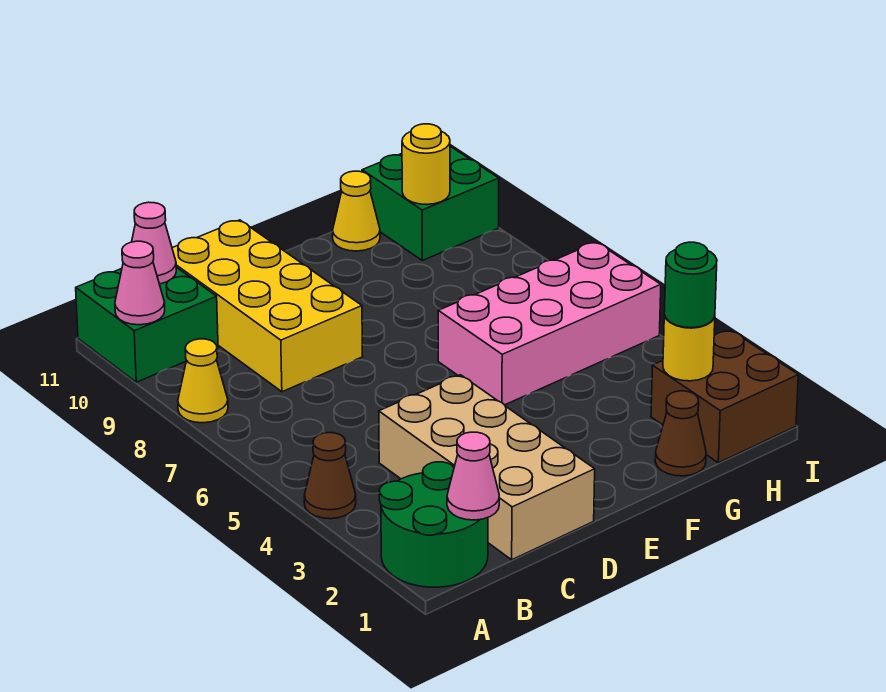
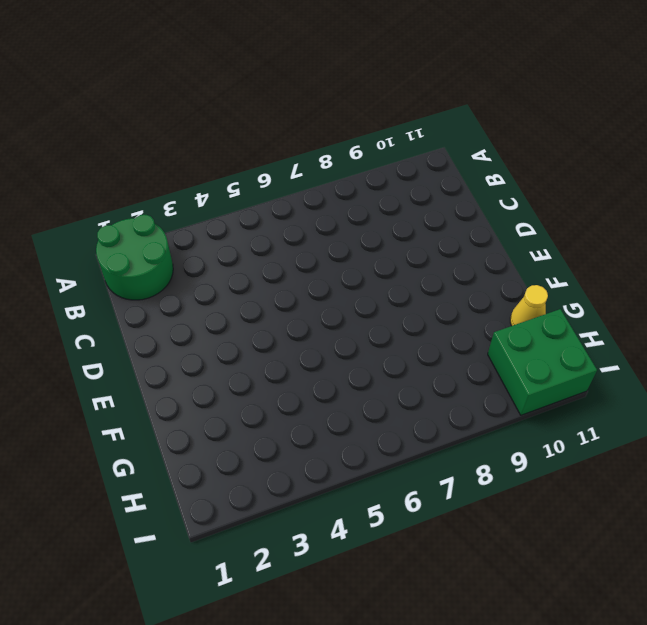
none -> brown cone A4 level 1
none -> yellow cone A8 level 1
none -> green brick A10:B11 level 1

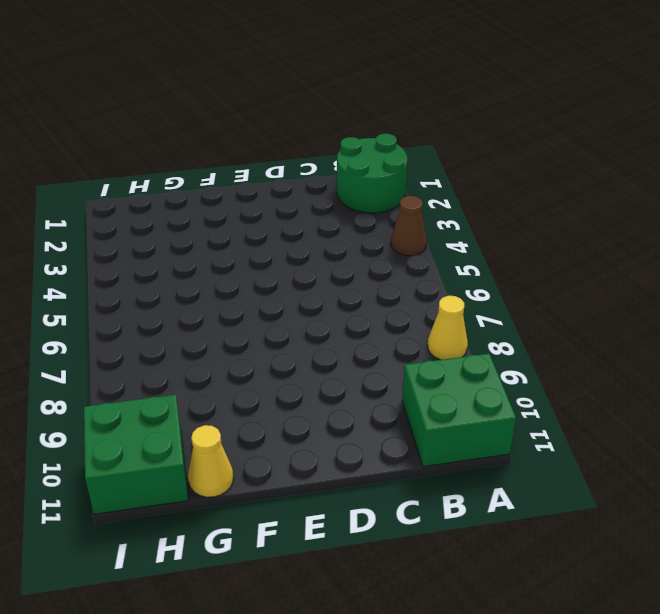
none -> tan brick C1:D4 level 1
none -> yellow brick C8:D11 level 1
none -> pink brick F5:I6 level 1

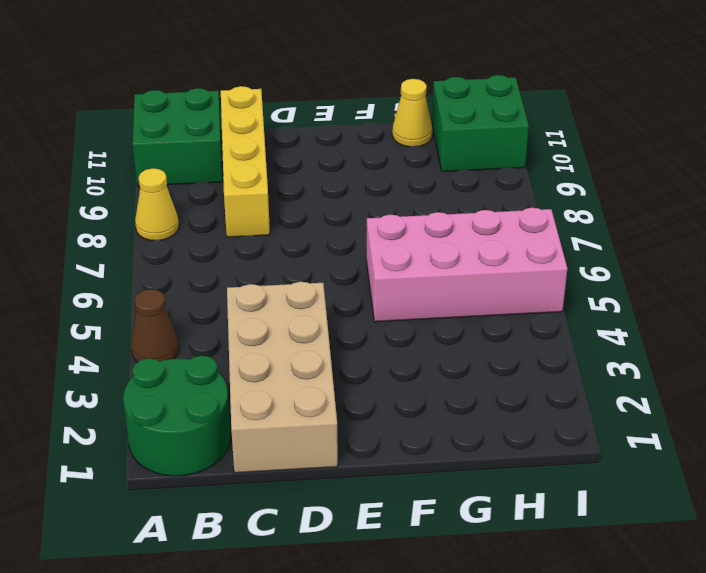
yellow brick C8:C11 level 1 -> yellow brick C8:D11 level 1
none -> brown cone G1 level 1
none -> brown brick H1:I2 level 1
none -> pink cone A10 level 2

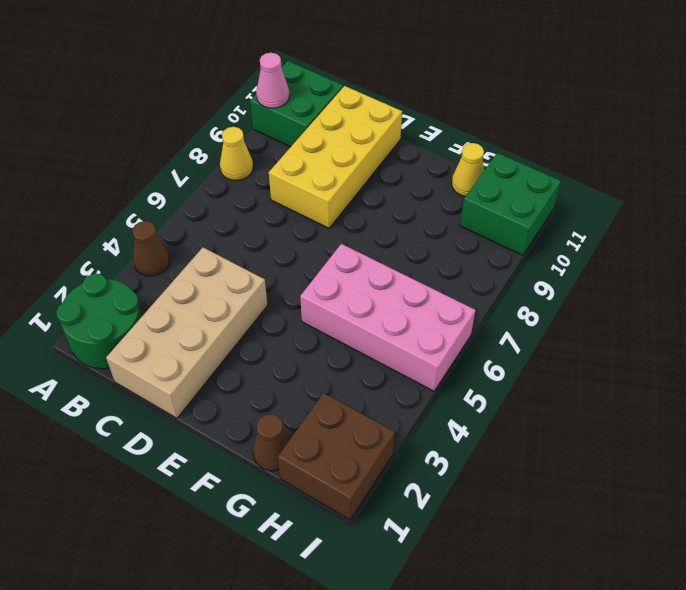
none -> pink cone B1 level 2
none -> pink cone B11 level 2
none -> yellow round brick H2 level 2

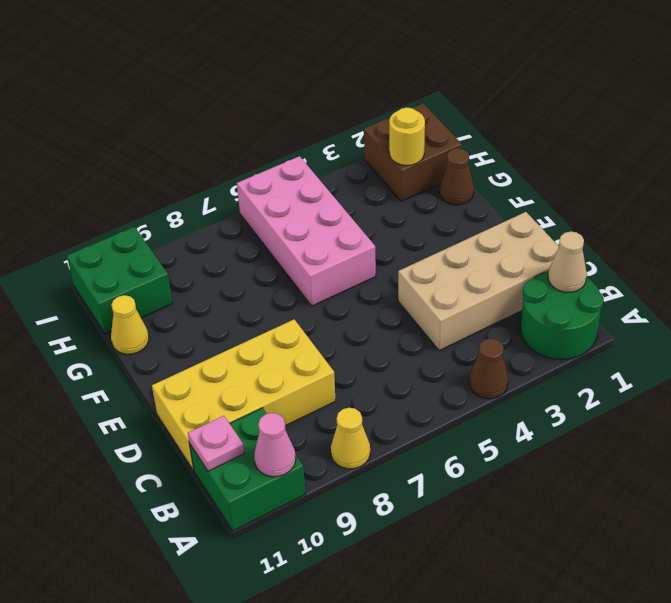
tan cone B1 level 2 -> pink cone B1 level 2
pink plate B11 level 2 -> pink cone B11 level 2
none -> yellow round brick H10 level 2
none -> green round brick H2 level 3

